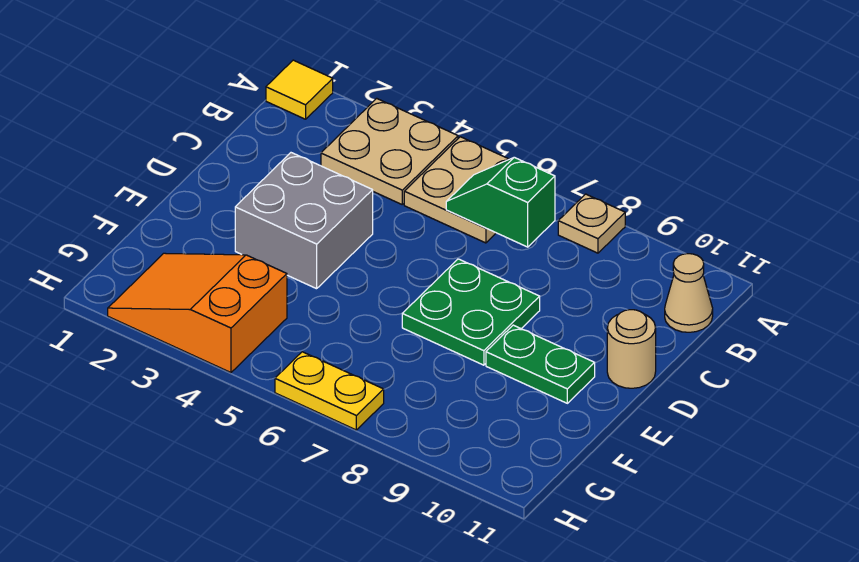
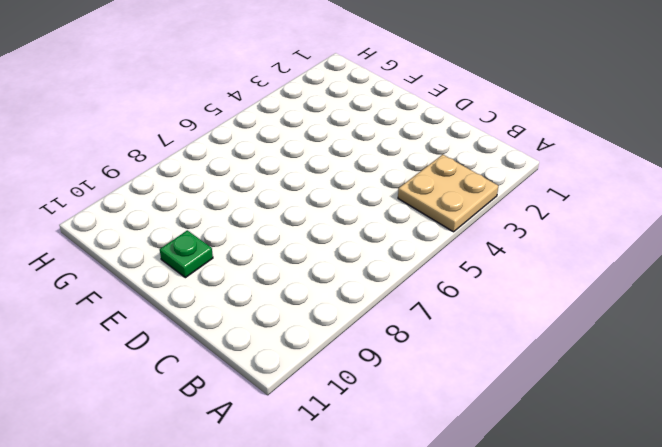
green plate E10 level 1 -> green plate E9:E10 level 1
none -> yellow tile A1 level 1
none -> tan plate A5:B6 level 1
none -> tan plate A8 level 1

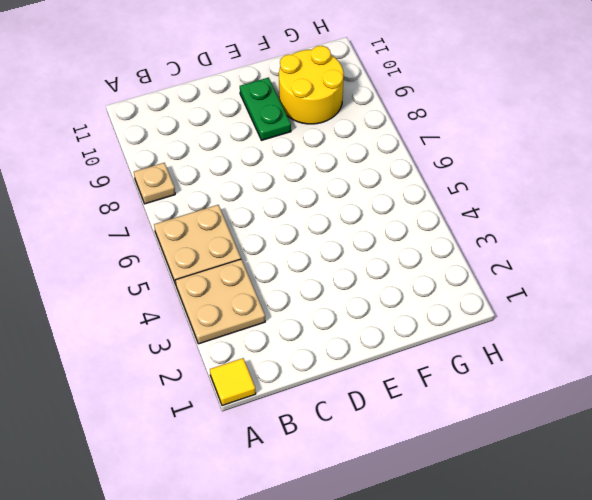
yellow round brick F9:G10 level 1 -> none
none -> tan cone B11 level 1
none -> grey brick D3:E4 level 1
none -> green plate D7:E8 level 1

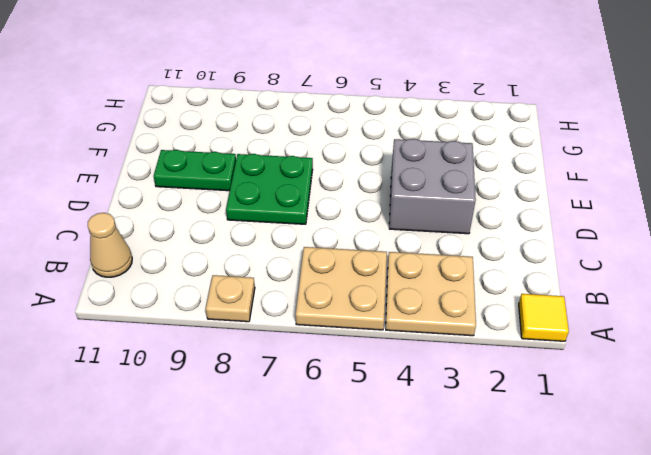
none -> tan round brick D11 level 1
none -> orange slope G2:H4 level 1 top 4
none -> yellow plate H6:H7 level 1

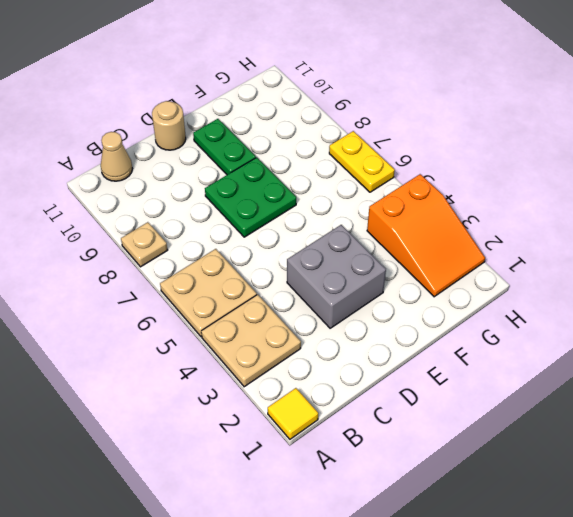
none -> green slope B6:B7 level 2 top 7

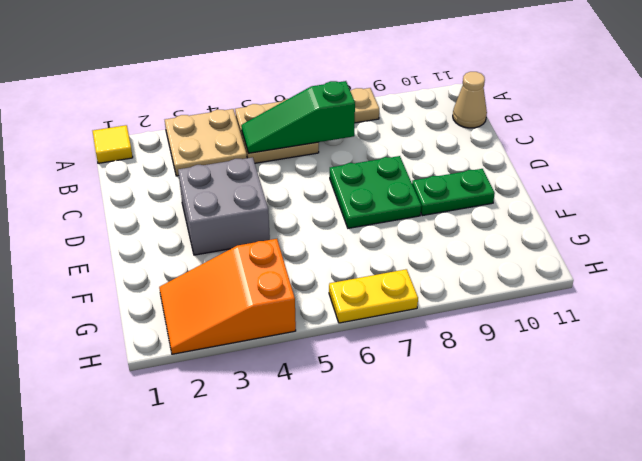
green slope B5:B7 level 2 top 7 -> green slope B6:B7 level 2 top 7
none -> tan round brick D11 level 1

